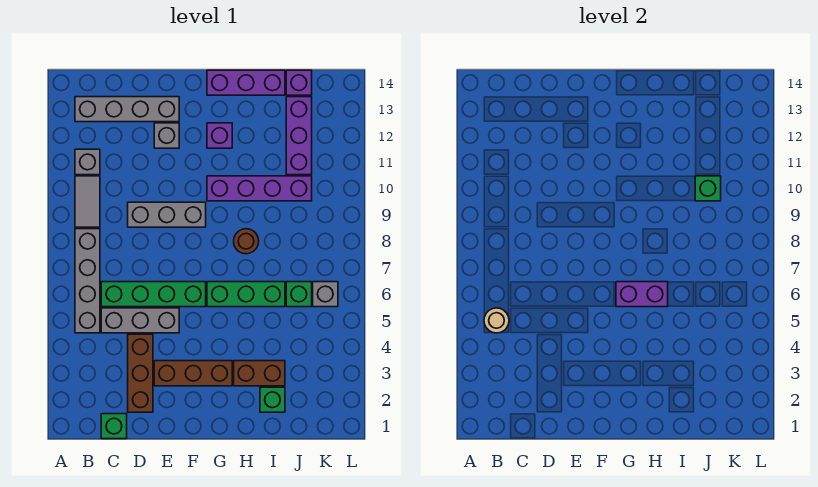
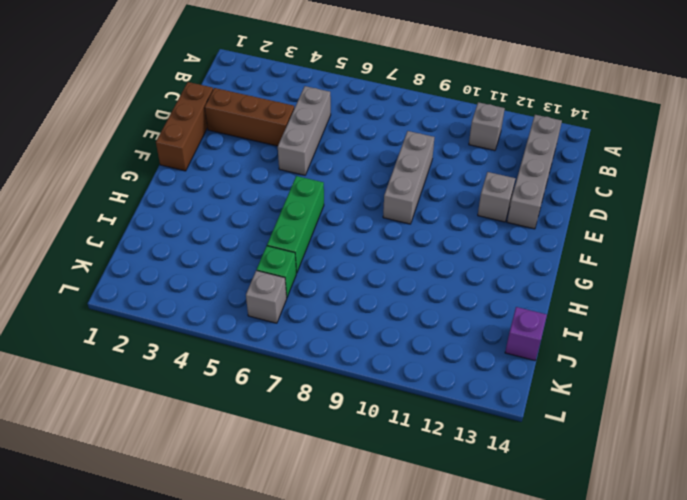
brown brick D1:F1 level 1 -> brown brick E3:G3 level 1
none -> grey brick B5:B8 level 1
none -> grey tile B9:B10 level 1
none -> green brick C1 level 1

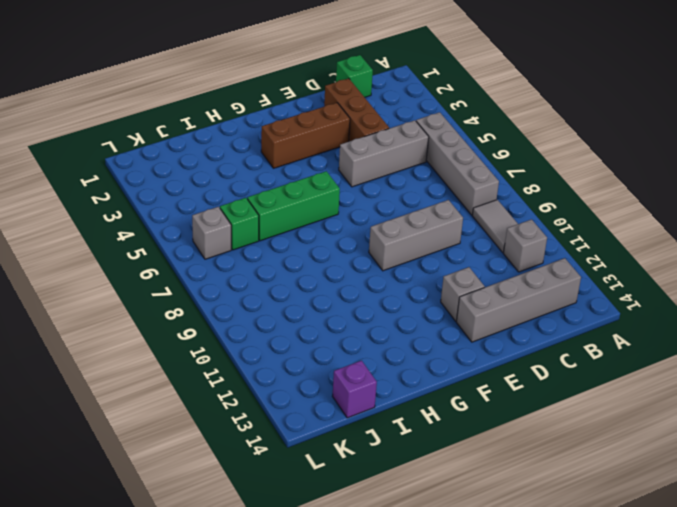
none -> green brick C6:F6 level 1
none -> purple brick G10:J10 level 1
none -> purple brick G12 level 1

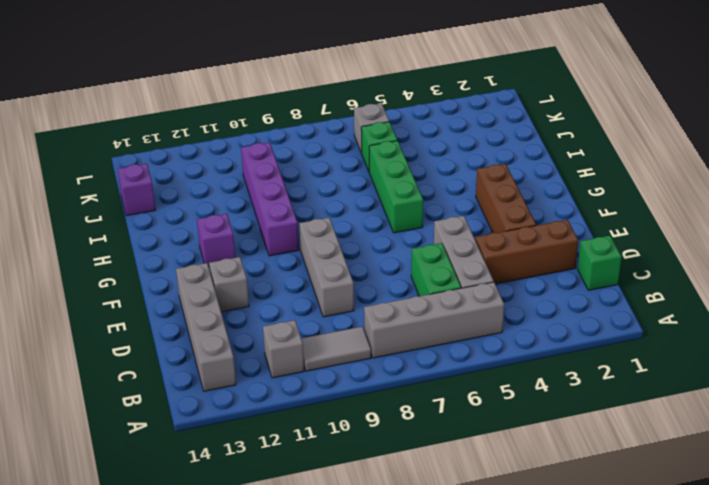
green brick C6:D6 level 1 -> green brick C6:F6 level 1
none -> purple brick G14:I14 level 1
none -> brown brick H3:I3 level 1
none -> brown round brick H8 level 1

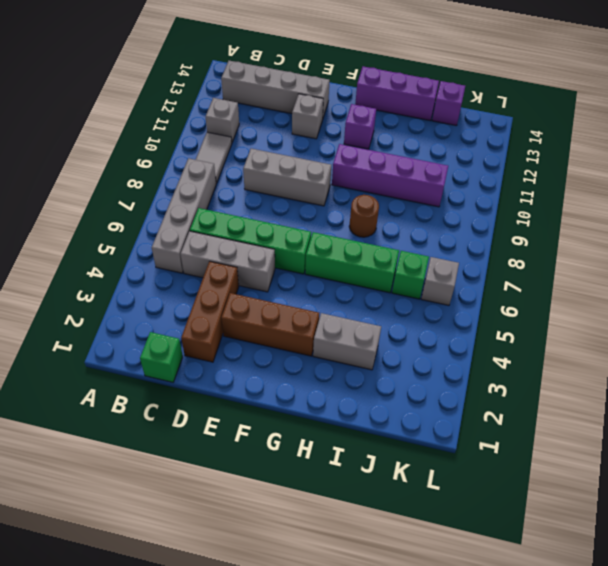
grey brick H3:I3 level 1 -> brown brick H3:I3 level 1
none -> green brick I2 level 1
none -> purple brick J11:J13 level 1
none -> tan round brick B5 level 2

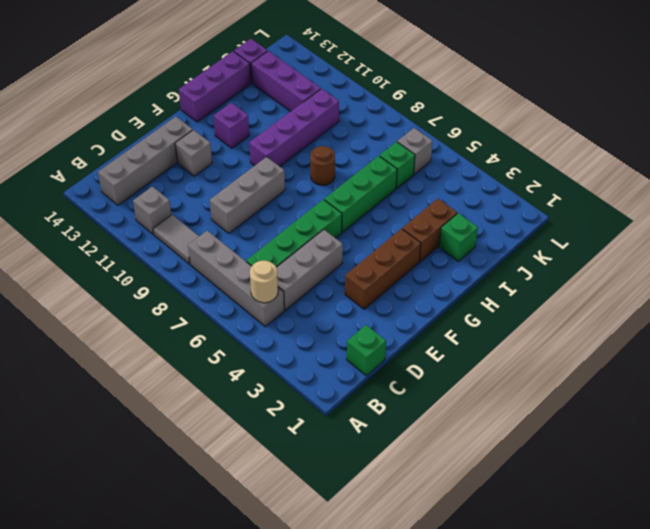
none -> brown brick D2:D4 level 1
none -> purple brick G6:H6 level 2
none -> green brick J10 level 2

